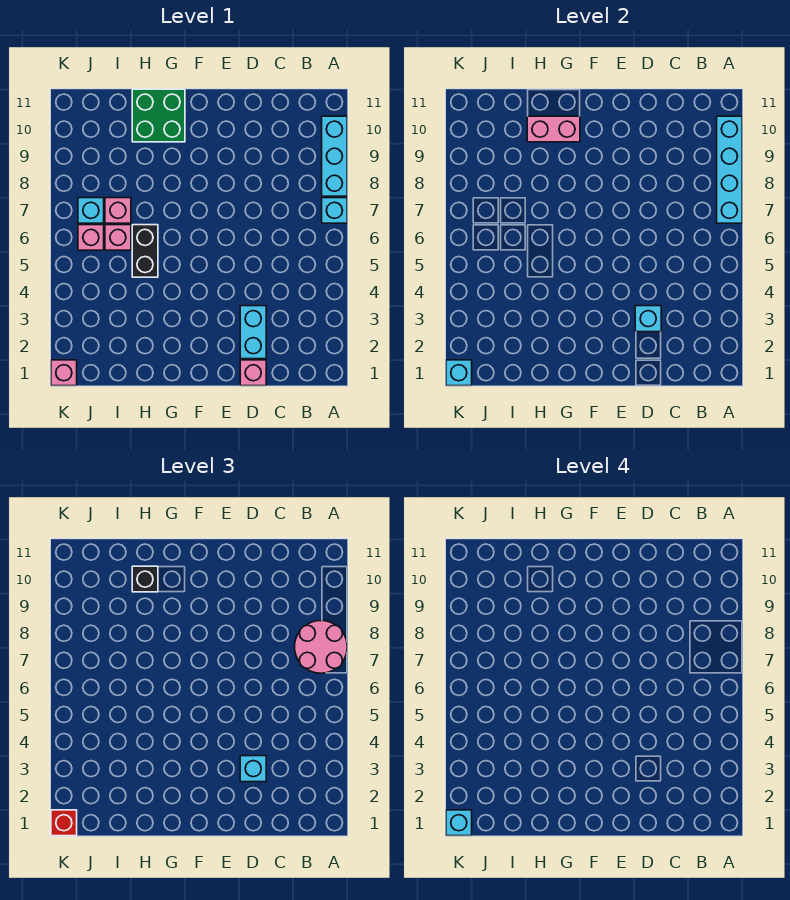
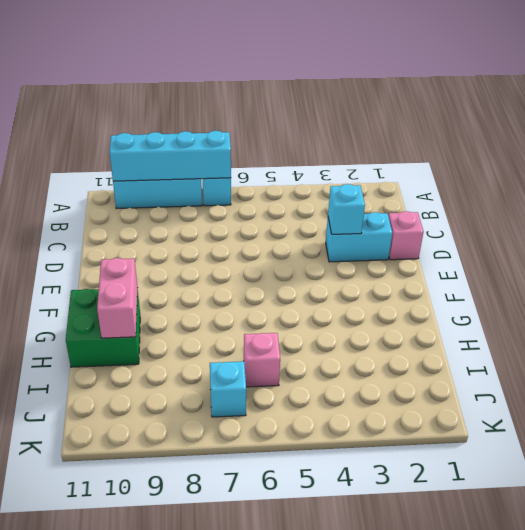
none -> black brick H5:H6 level 1
none -> pink brick I7 level 1
none -> pink brick J6 level 1

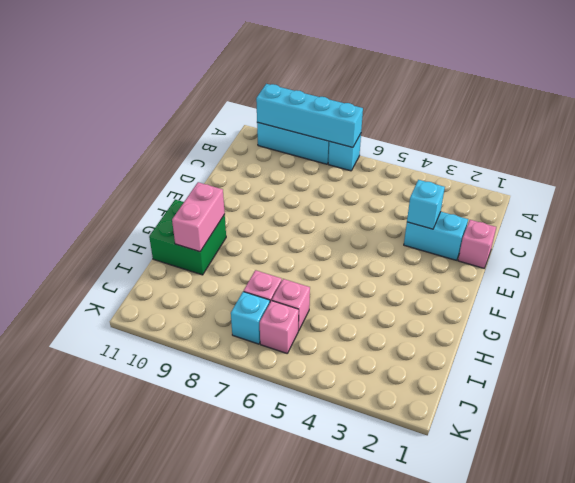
none -> black brick H5:H6 level 1
none -> pink brick K1 level 1
none -> cyan brick K1 level 2

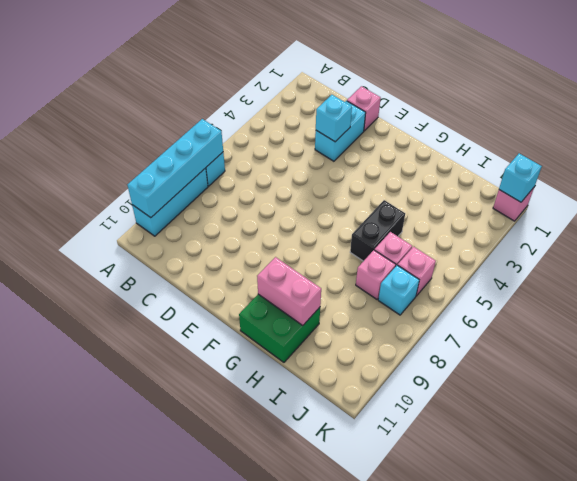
none -> pink round brick A7:B8 level 3
none -> cyan brick D3 level 3
none -> black brick H10 level 3

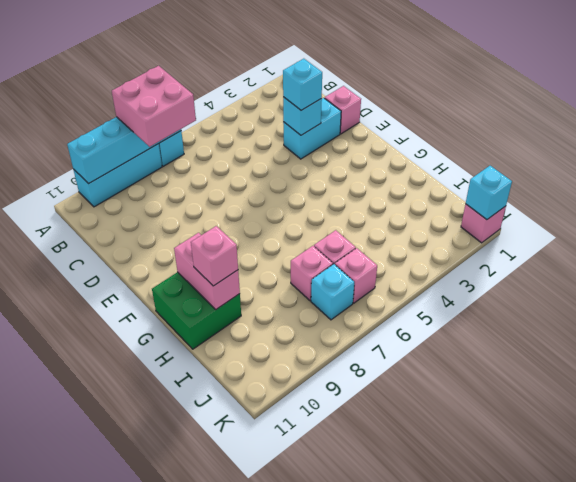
pink brick A7:B8 level 3 -> pink round brick A7:B8 level 3
pink brick H10 level 3 -> black brick H10 level 3
none -> black brick H5:H6 level 1
none -> red brick K1 level 3
none -> cyan brick K1 level 4

